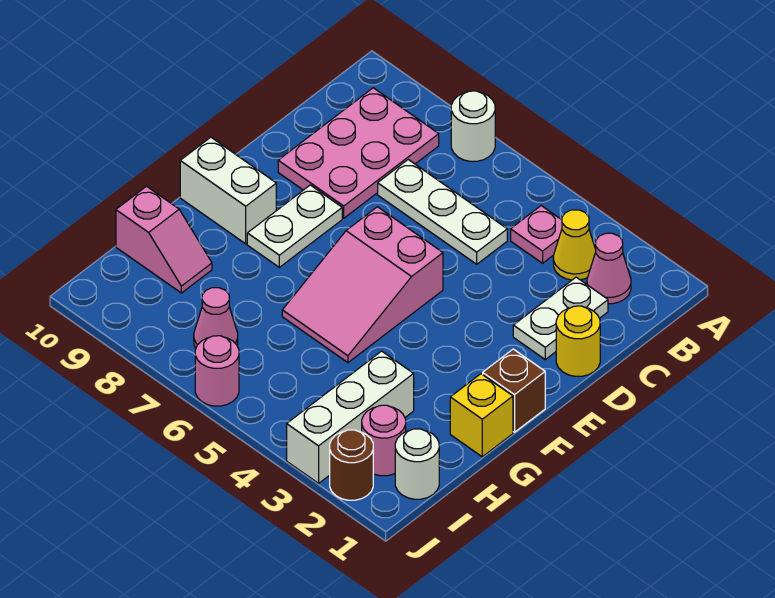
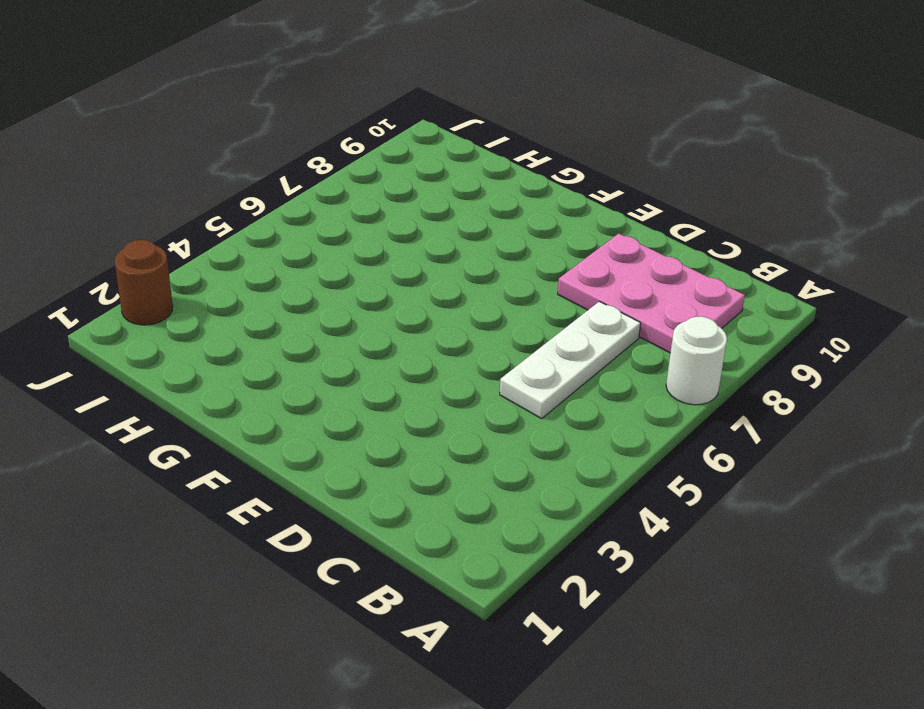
none -> pink cone B2 level 1
none -> yellow cone B3 level 1
none -> pink plate B4 level 1

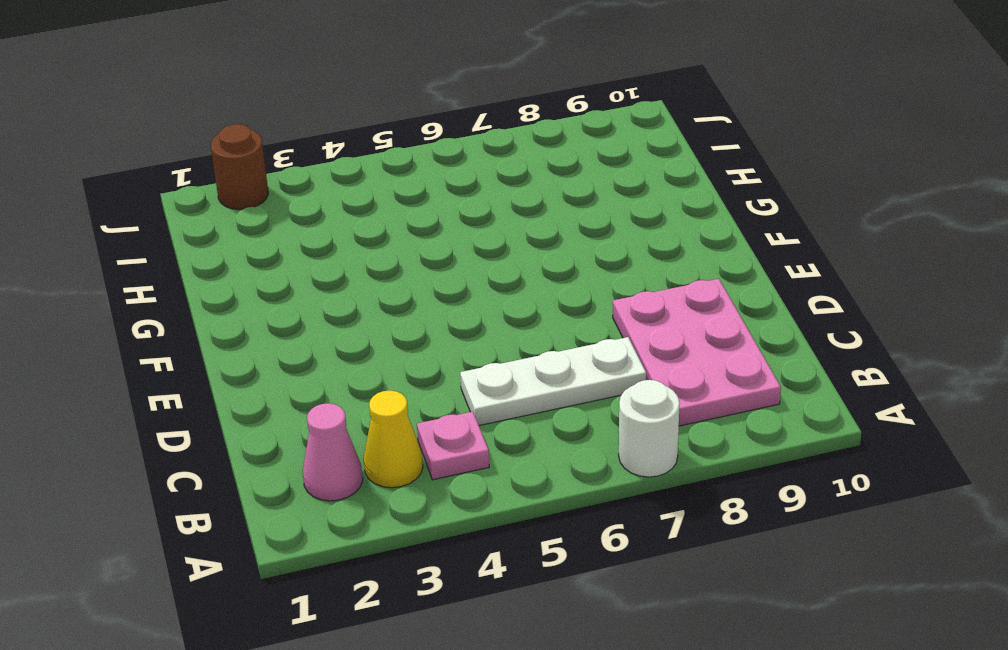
none -> white plate C2:D2 level 1
none -> yellow round brick D1 level 1
none -> pink slope E5:G6 level 1 top E

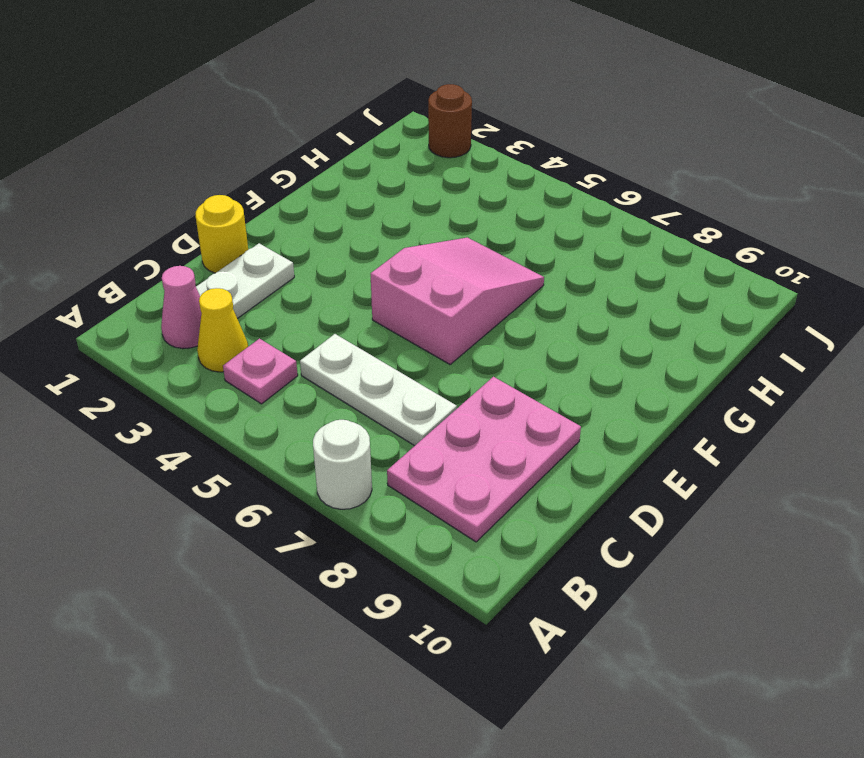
none -> white plate E8:F8 level 1
none -> brown brick F1 level 1
none -> white brick F9:F10 level 1

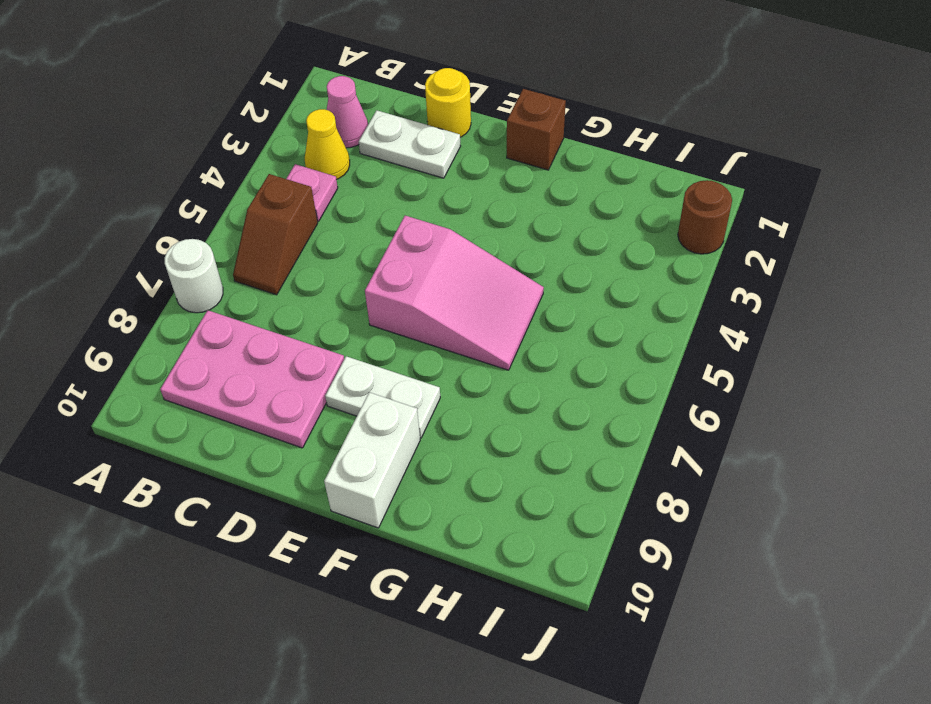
brown slope B5:B6 level 1 top 5 -> none
none -> white plate C5:C7 level 1
none -> yellow brick G1 level 1
none -> white brick H3:J3 level 1

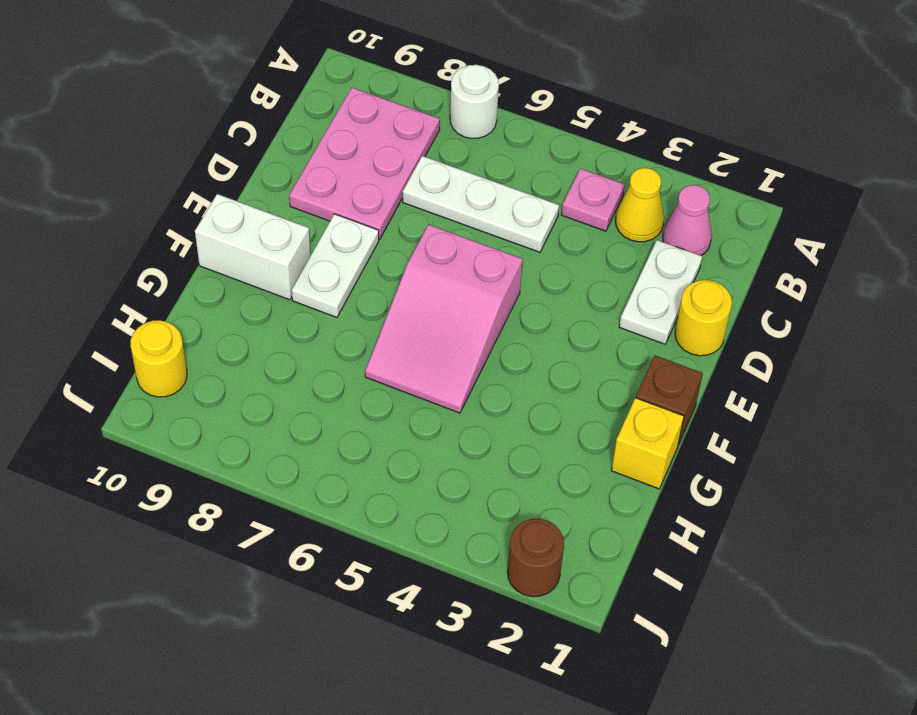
yellow round brick I10 level 1 -> none
none -> white brick H3:J3 level 1
none -> pink slope H9:H10 level 1 top 10
none -> white round brick I1 level 1

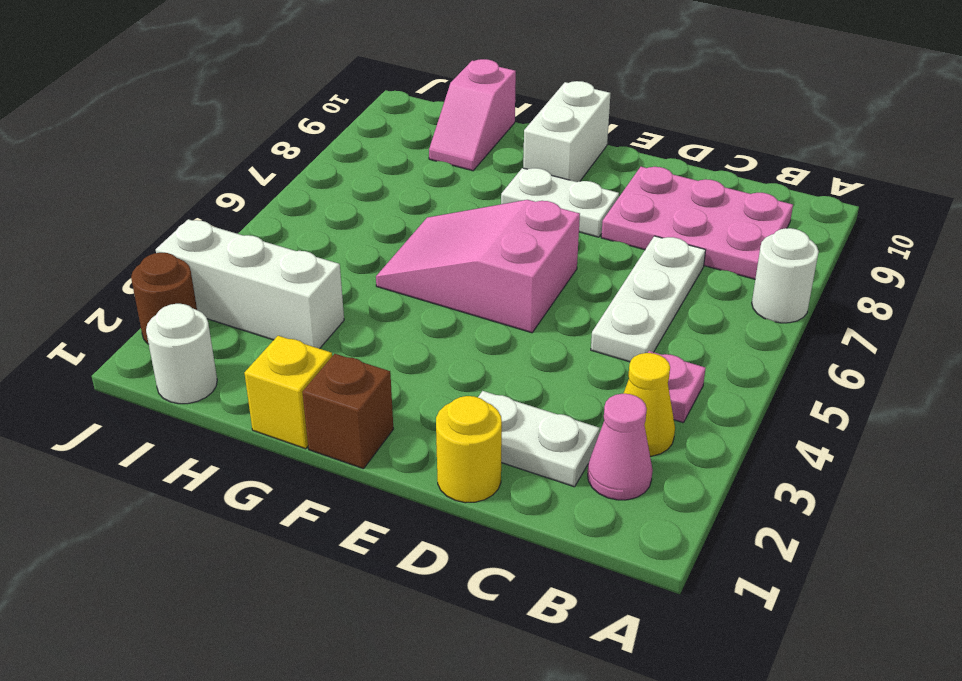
none -> pink round brick I2 level 1
none -> pink cone I7 level 1
none -> pink round brick J6 level 1

